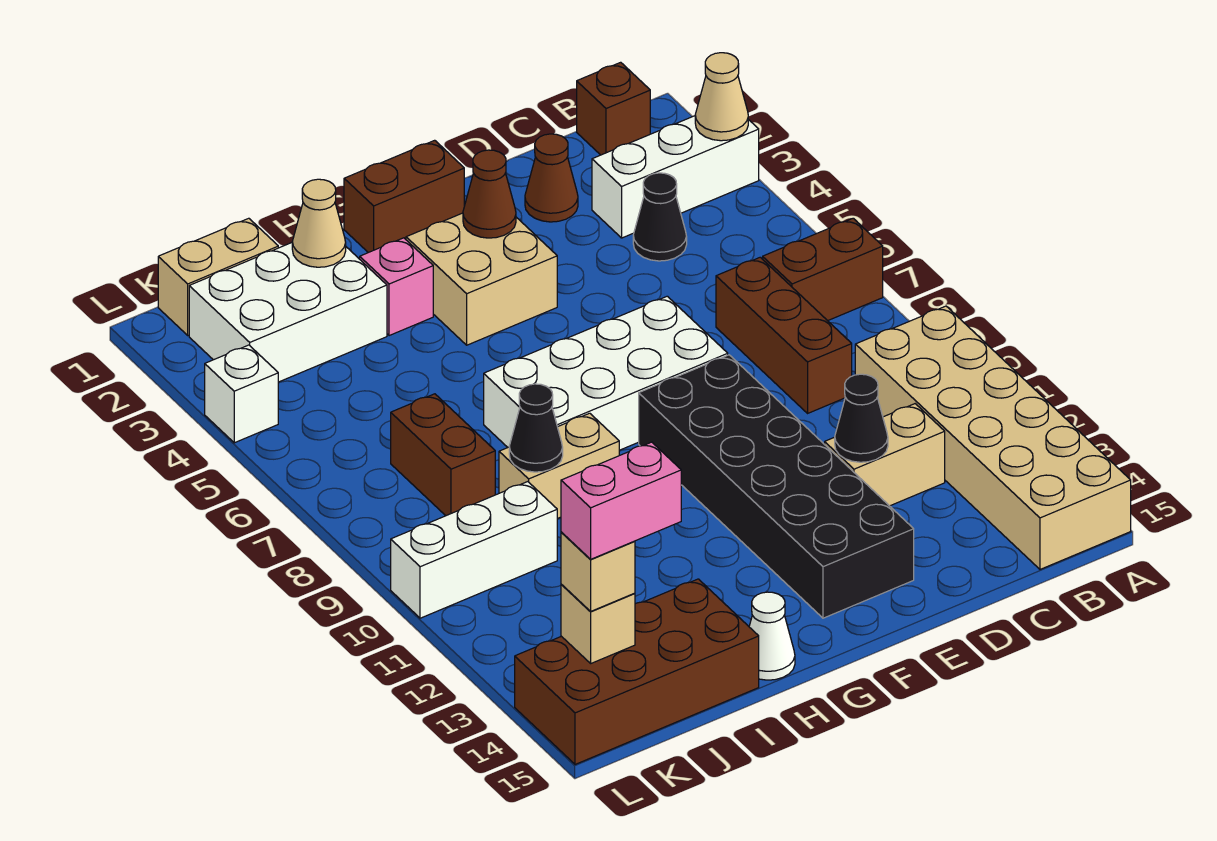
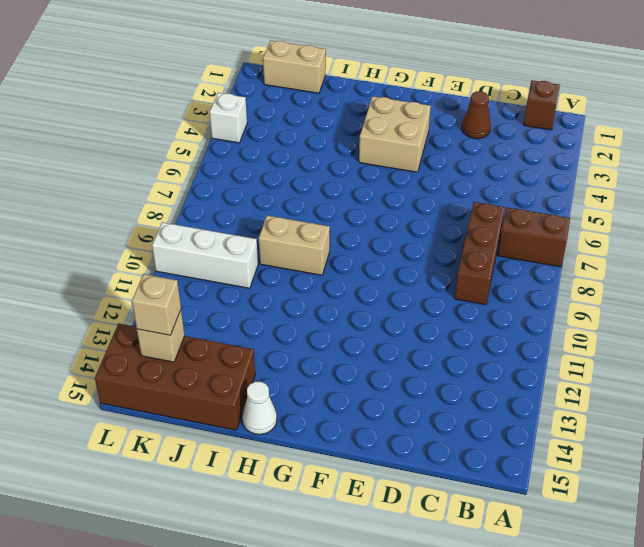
none -> white brick A3:C3 level 1
none -> tan brick A10:B15 level 1
none -> black cone C4 level 1

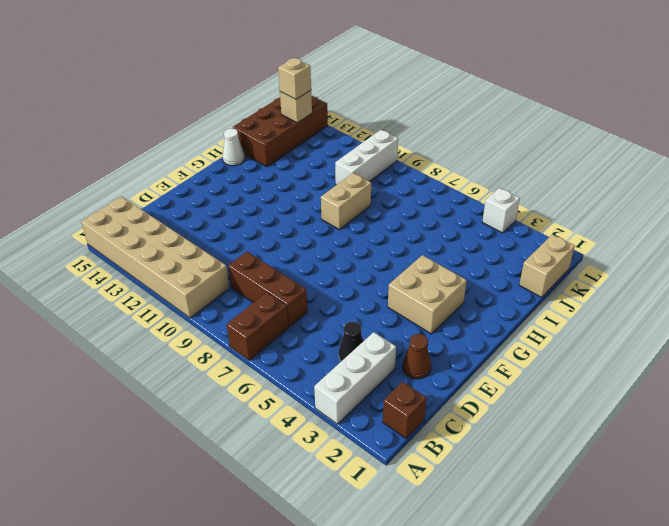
none -> tan brick C12:D12 level 1
none -> white brick E7:H8 level 1
none -> black brick E9:F14 level 1

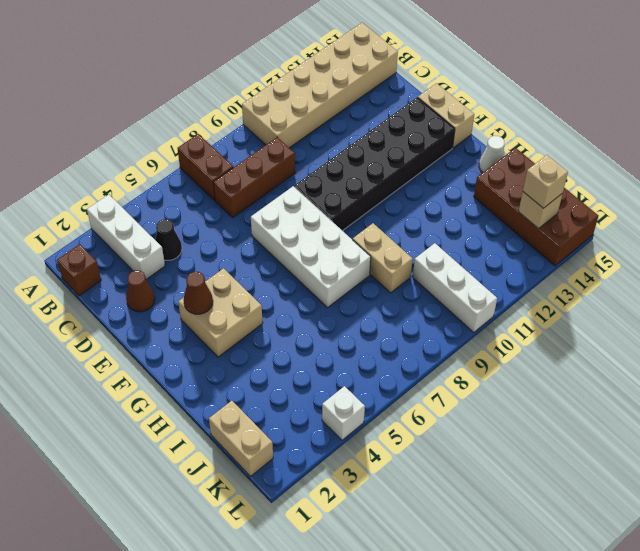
tan brick E15:F15 level 1 -> tan brick C12:D12 level 1
none -> brown brick F1:G1 level 1
none -> pink brick H3 level 1
none -> white brick I2:K3 level 1

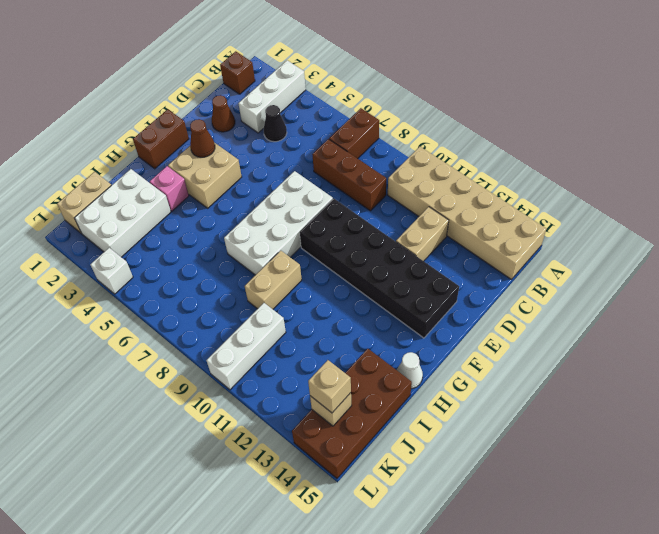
none -> brown brick J7:J8 level 1
none -> tan cone A3 level 2
none -> black cone D12 level 2

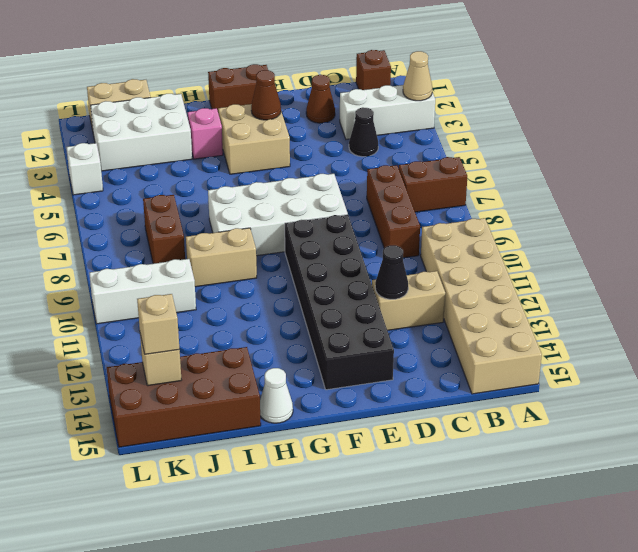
none -> tan cone I2 level 2
none -> black cone I9 level 2
none -> pink brick J14:K14 level 4

